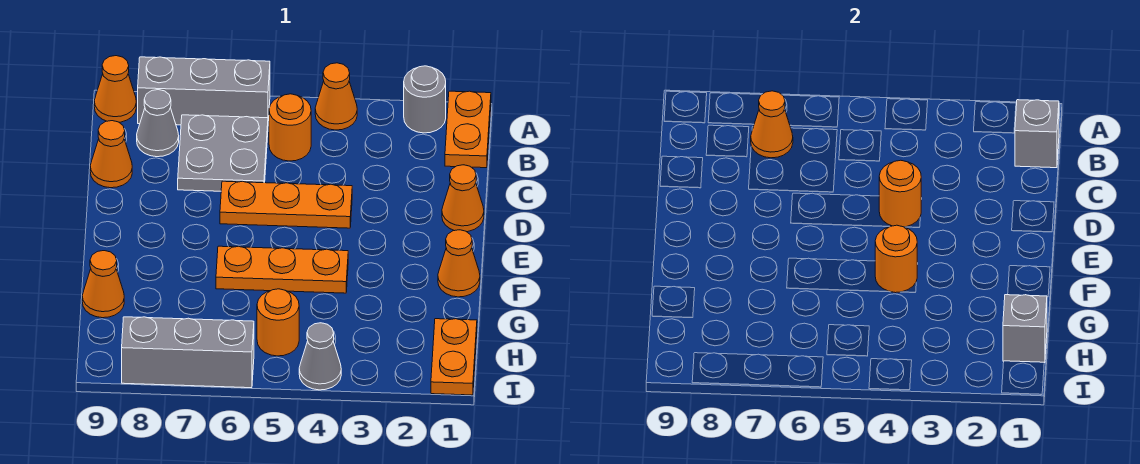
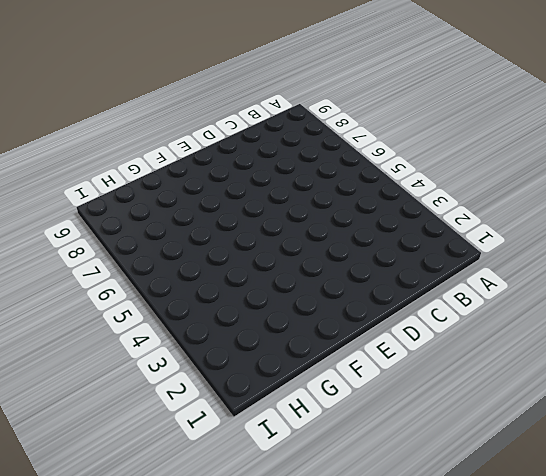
none -> orange plate A1:B1 level 1
none -> grey round brick A2 level 1
none -> orange cone A4 level 1

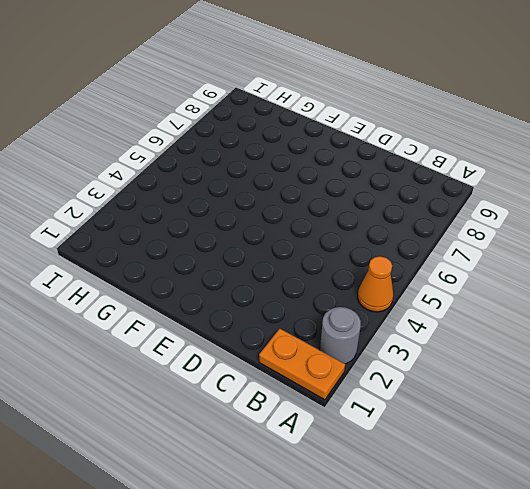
none -> grey brick A6:A8 level 1
none -> orange cone A9 level 1
none -> orange round brick B5 level 1

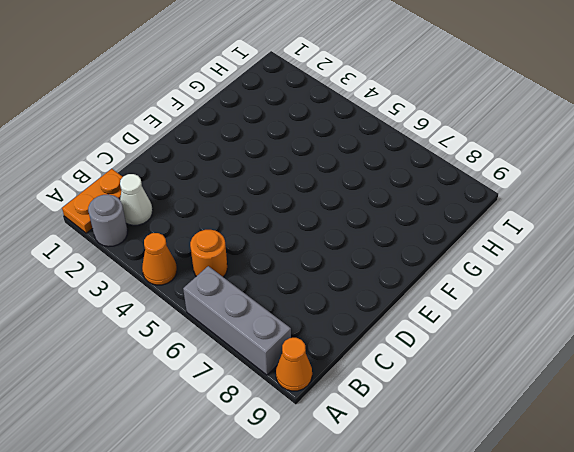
white cone B2 level 1 -> none
none -> grey plate B6:C7 level 1
none -> grey cone B8 level 1
none -> orange cone C9 level 1

